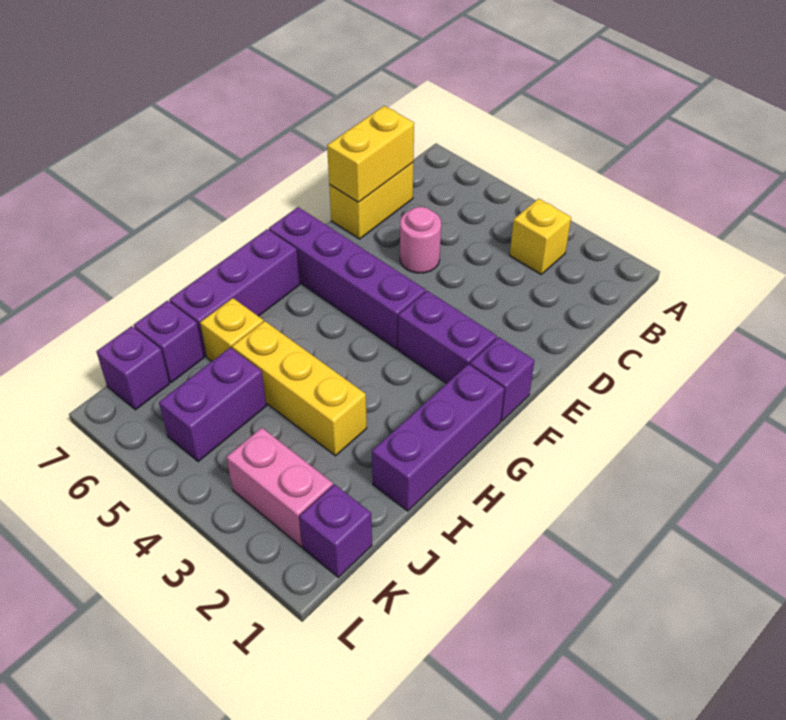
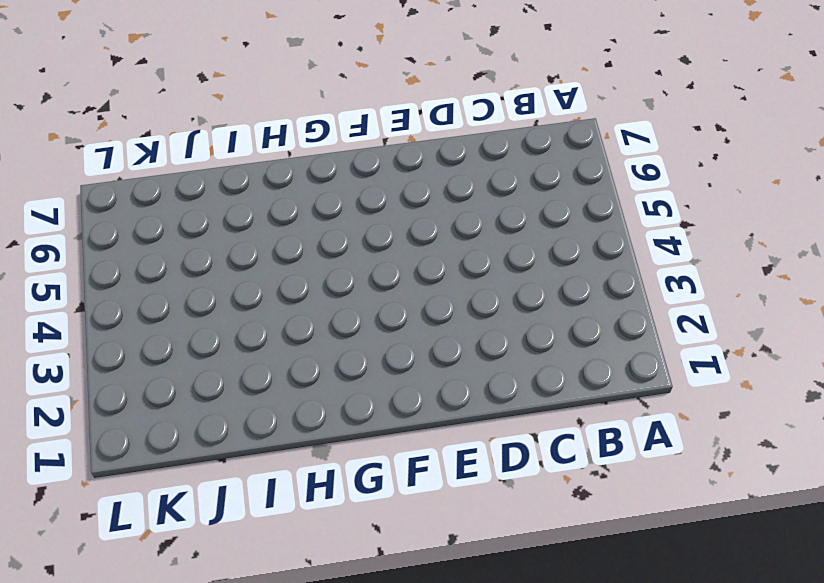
none -> yellow brick B3 level 1
none -> yellow brick C7:D7 level 1
none -> pink round brick D5 level 1

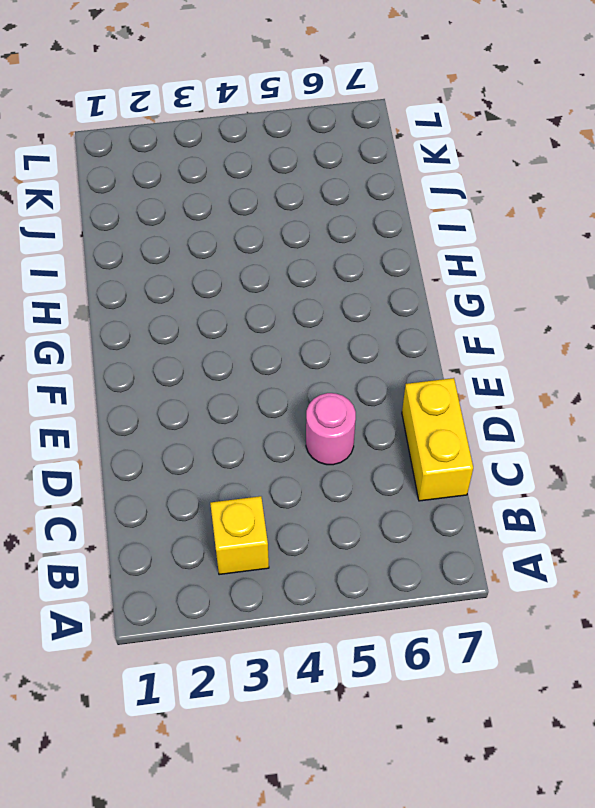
none -> purple brick F1 level 1
none -> purple brick F2:F3 level 1
none -> purple brick F4:F7 level 1

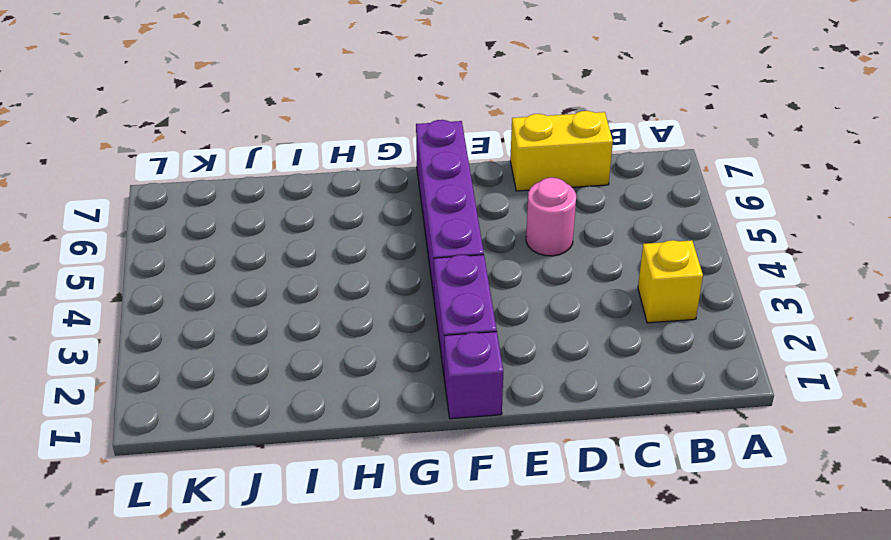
none -> purple brick G1:I1 level 1
none -> purple brick G7:I7 level 1
none -> yellow brick I3:I5 level 1

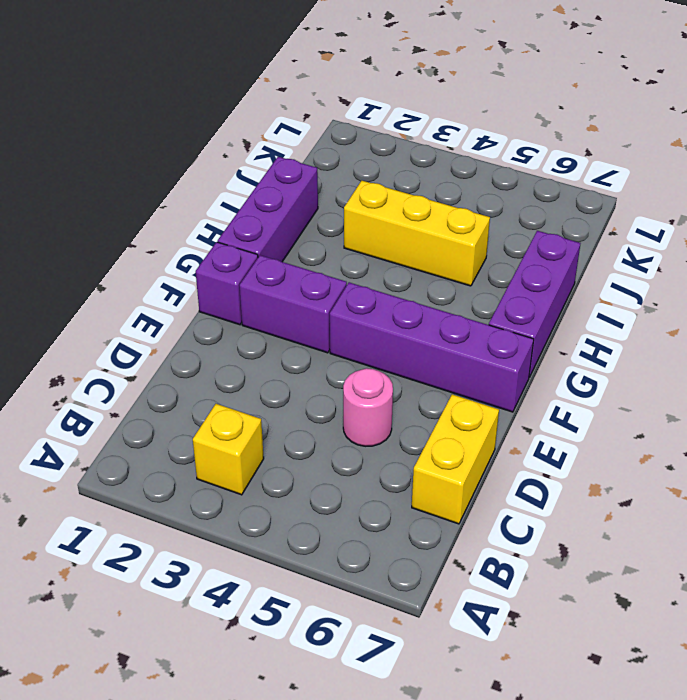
none -> yellow brick I6 level 1
none -> purple brick J5:K5 level 1
none -> purple brick J7 level 1

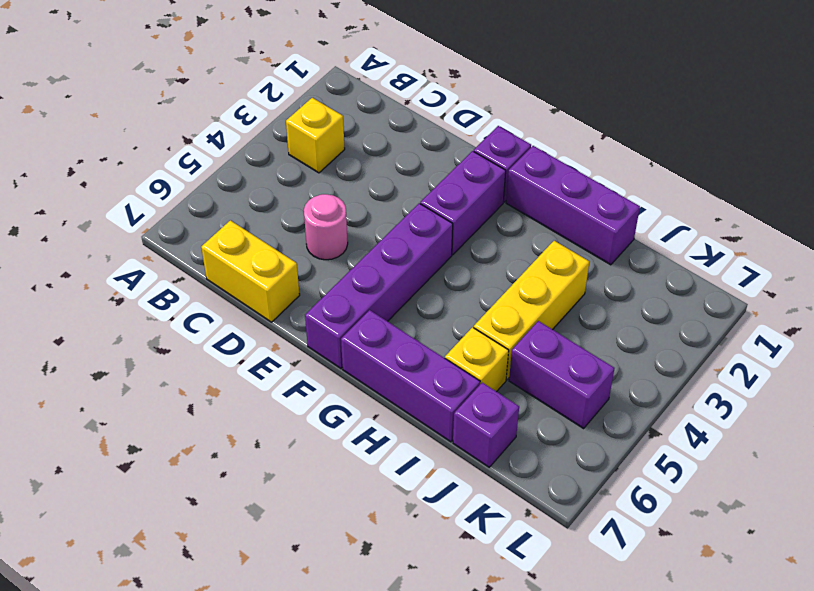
none -> purple brick K1 level 1
none -> pink brick K2:K3 level 1
none -> purple brick K7 level 1

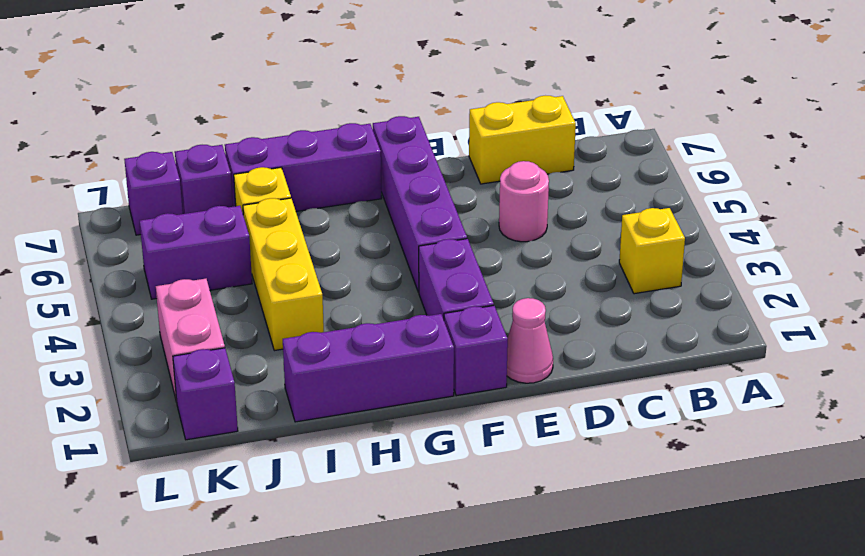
pink cone E1 level 1 -> none
none -> yellow brick C7:D7 level 2

